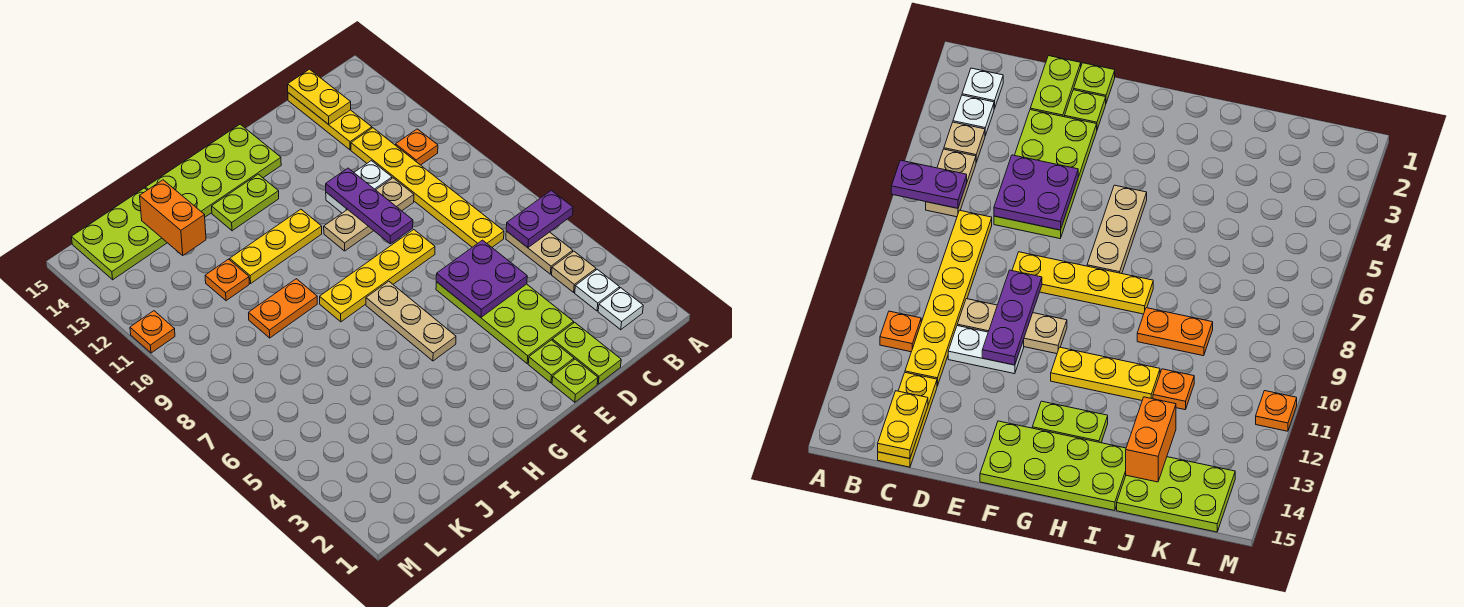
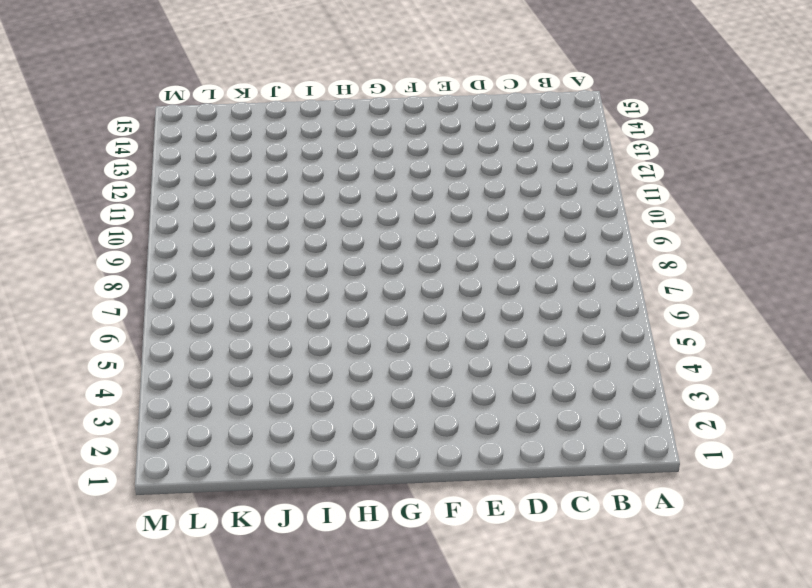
none -> white plate B2 level 1
none -> white plate B3 level 1
none -> tan plate B4 level 1

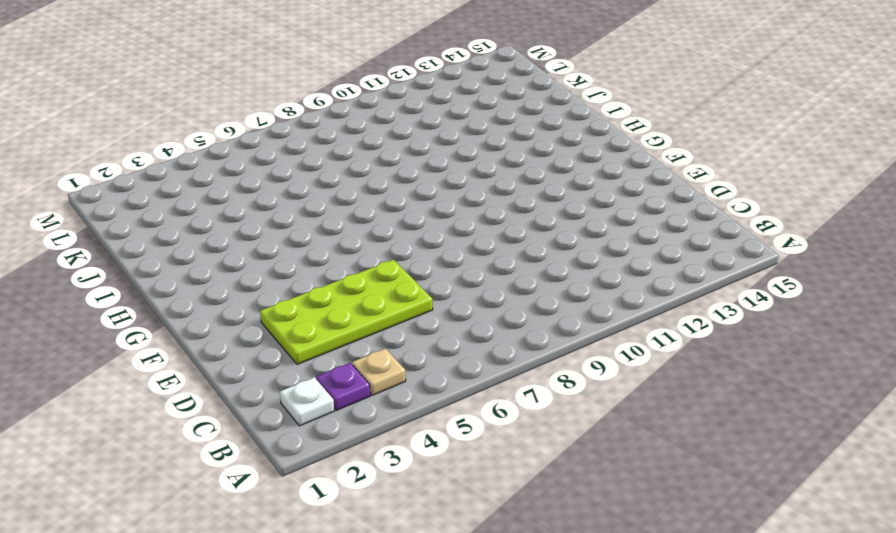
purple plate B3 level 1 -> white plate B3 level 1
none -> tan plate B5:B6 level 1
none -> orange plate B11 level 1
none -> yellow plate C7:C12 level 1

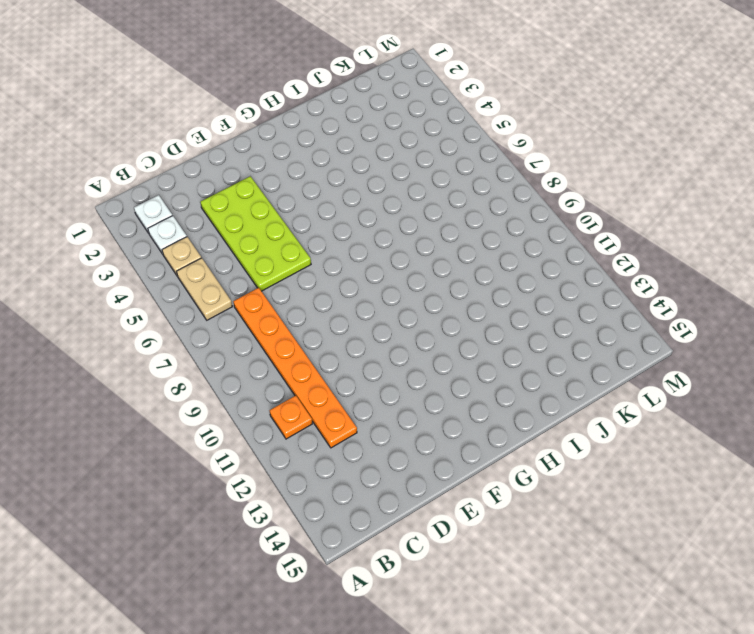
orange plate C7:C12 level 1 -> yellow plate C7:C12 level 1
none -> yellow plate C13:C15 level 1
none -> lime plate D1:D2 level 1
none -> tan plate D10:F10 level 1

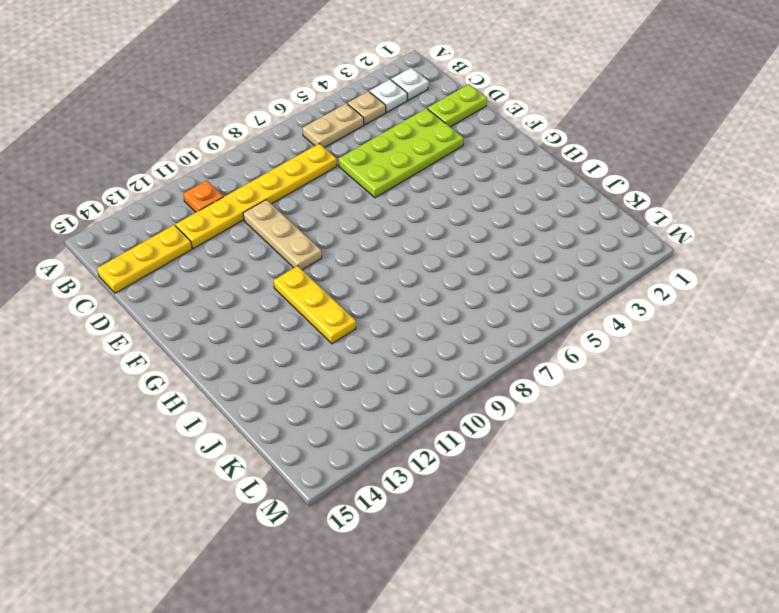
none -> white plate D11:E11 level 1
none -> lime plate E1 level 1
none -> lime plate E2 level 1

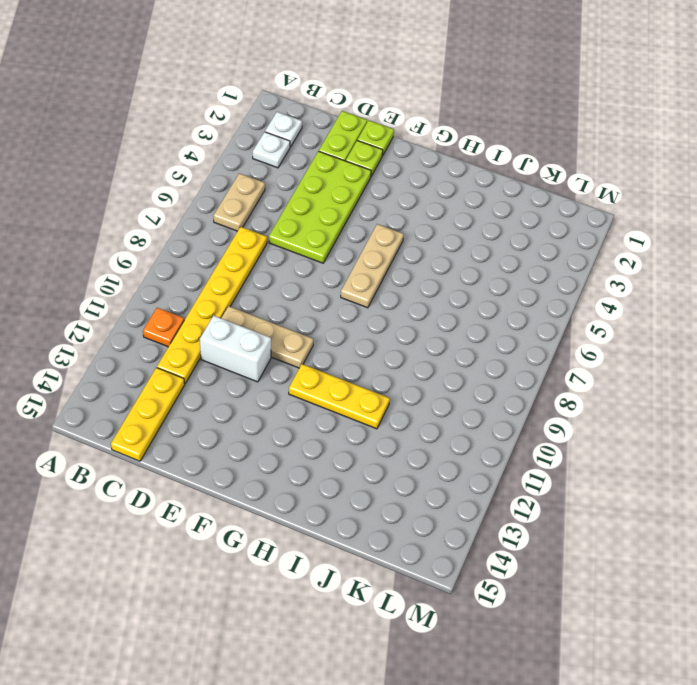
white brick D11:E11 level 1 -> white plate D11:E11 level 1
none -> tan plate B4 level 1
none -> yellow plate E8:H8 level 1
none -> lime plate F14:I15 level 1

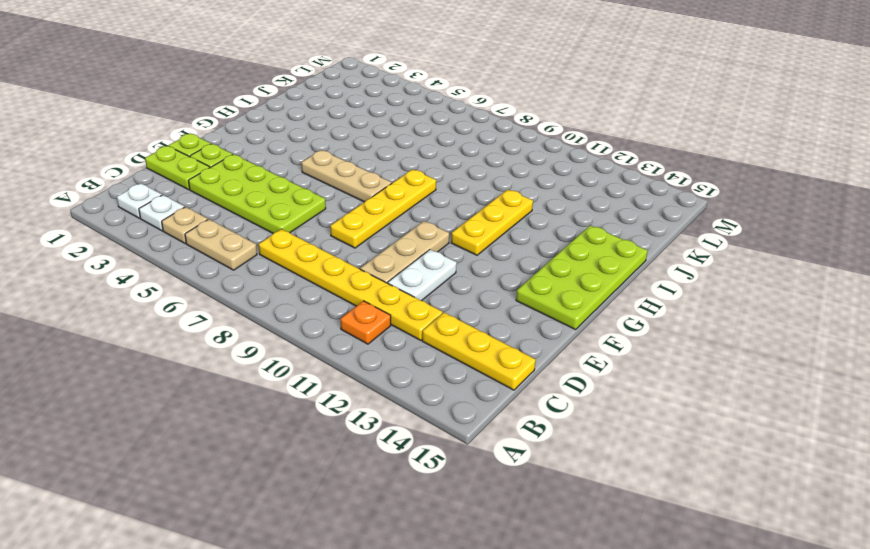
none -> lime plate G13:H13 level 1
none -> orange plate I9:J9 level 1
none -> orange plate J11 level 1

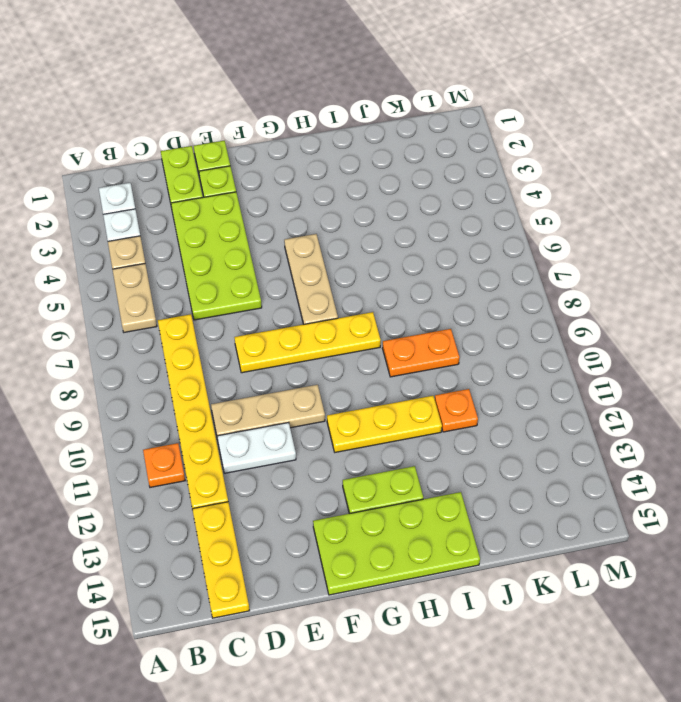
none -> lime plate J14:L15 level 1
none -> orange plate M11 level 1
none -> purple plate A6:B6 level 2

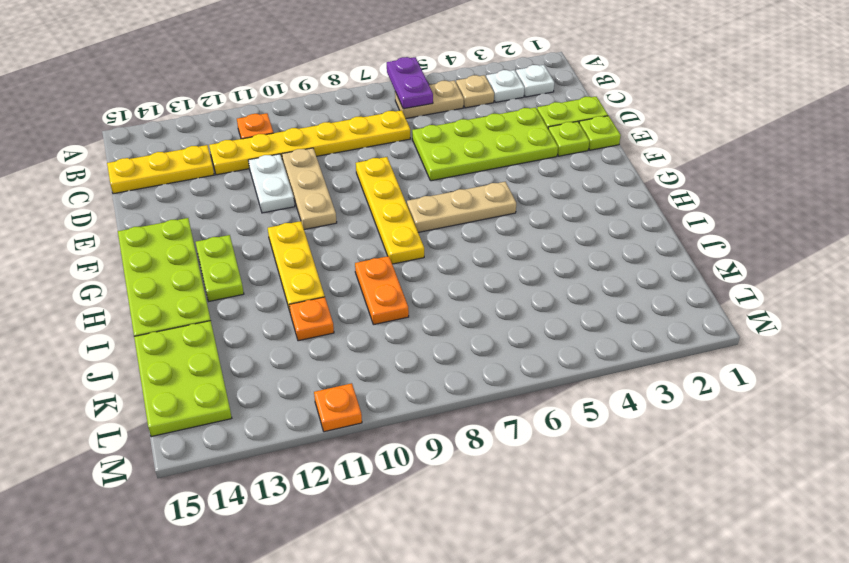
none -> yellow plate C14:C15 level 2
none -> purple plate D5:E6 level 2
none -> purple plate E9:E11 level 2

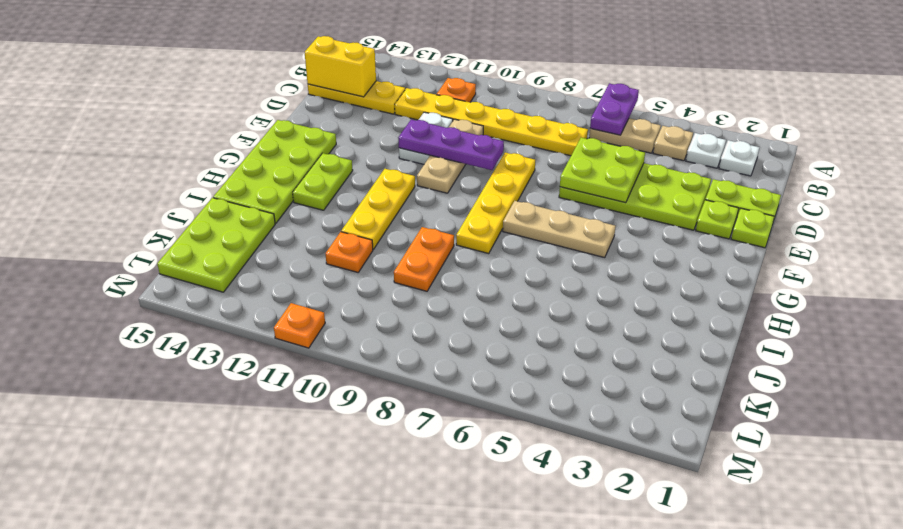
yellow brick C14:C15 level 2 -> yellow plate C14:C15 level 2
lime plate D5:E6 level 2 -> purple plate D5:E6 level 2
none -> orange brick J13:J14 level 2

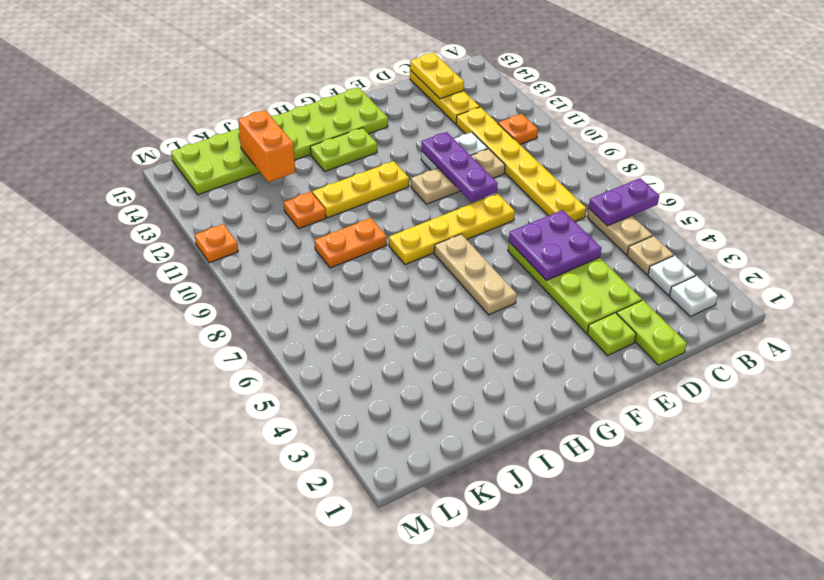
none -> lime plate E1 level 1

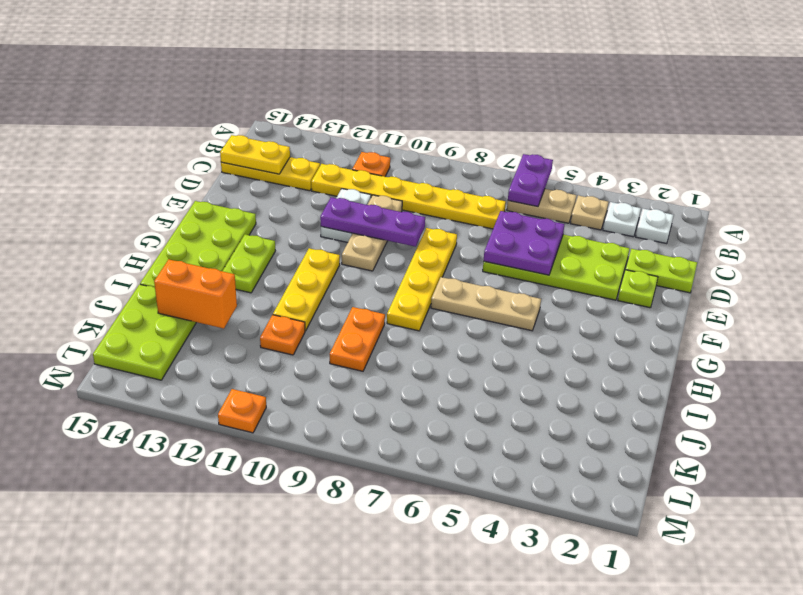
none -> lime plate E1 level 1

